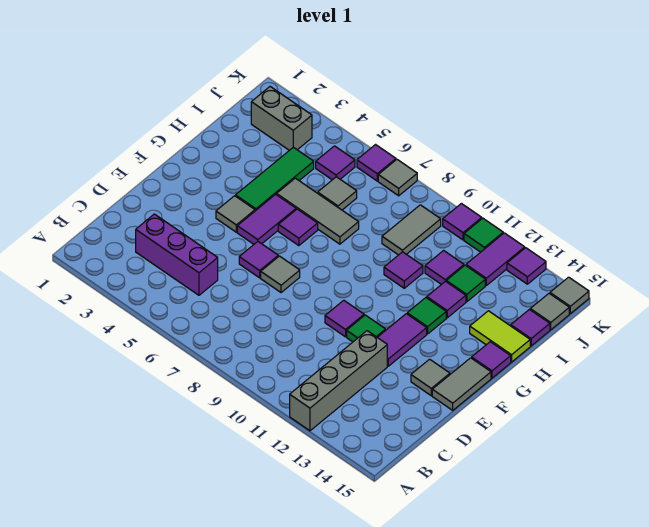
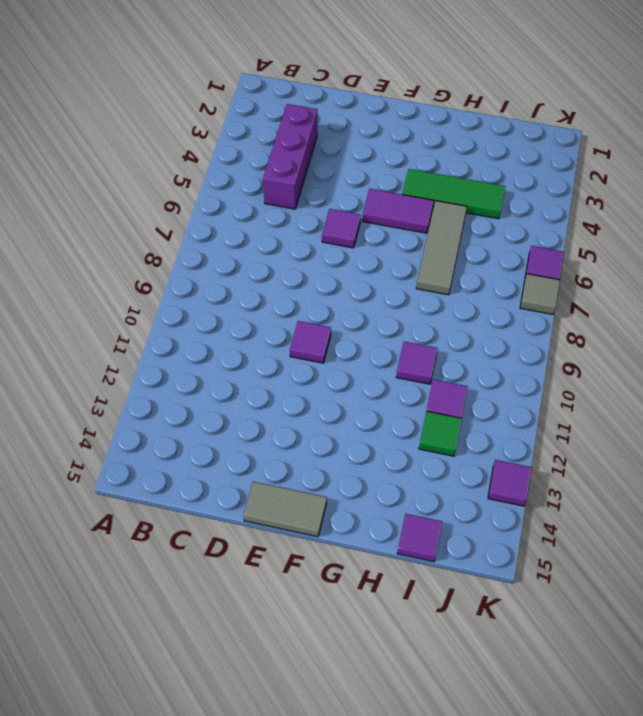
none -> grey brick A12:D12 level 1
none -> grey tile E7 level 1
none -> green tile E11 level 1
none -> purple tile E12:F12 level 1

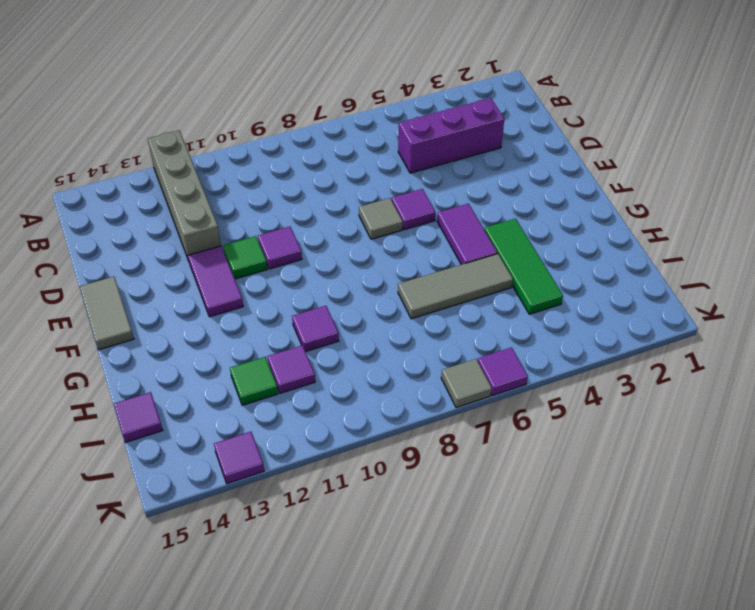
none -> grey tile E14 level 1
none -> grey tile F4 level 1
none -> purple tile G6 level 1
none -> green tile G12 level 1

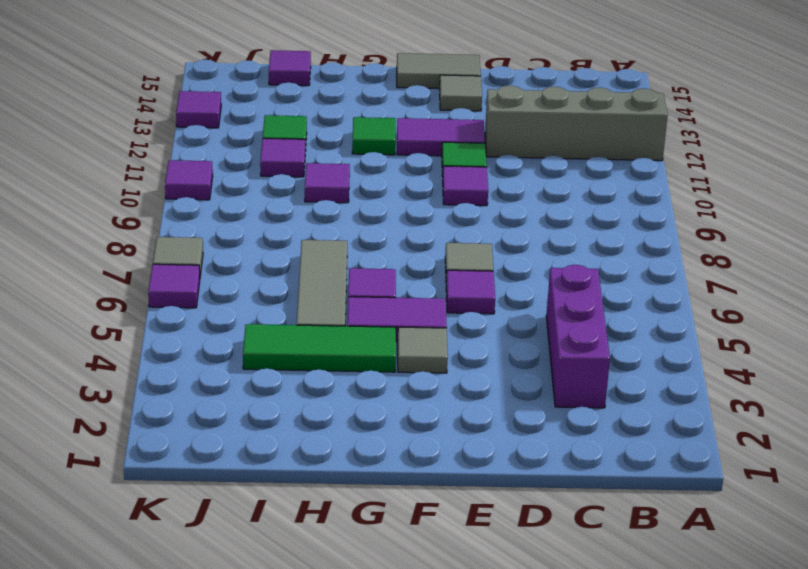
none -> purple tile G15 level 1
none -> purple tile H12 level 1
none -> lime tile H14:H15 level 1
none -> grey tile I6 level 1

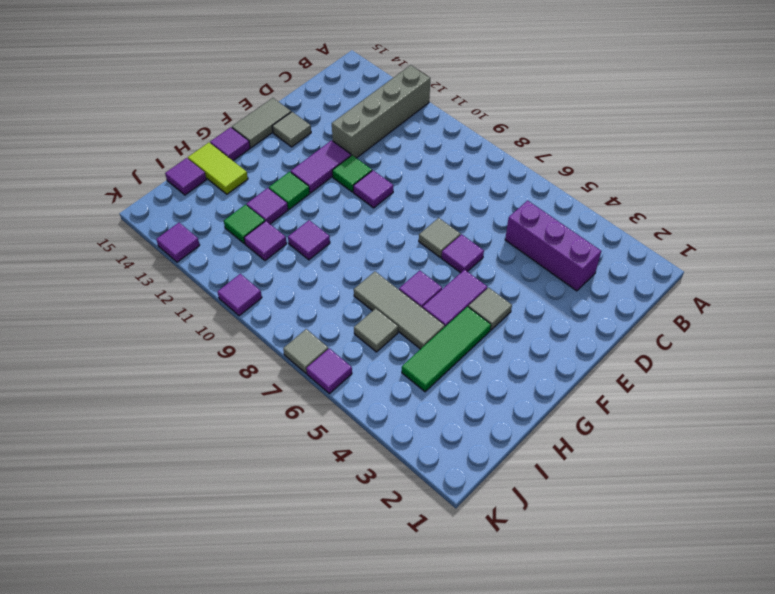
none -> grey tile I9:J9 level 1
none -> grey brick J2:J3 level 1
none -> purple tile J5 level 1
none -> purple tile J12:K12 level 1

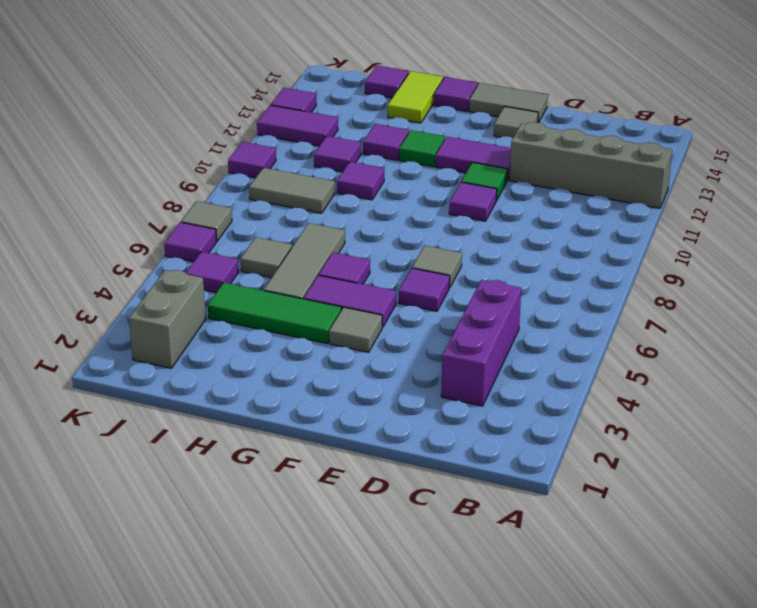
none -> green tile I12 level 1
none -> grey tile J15 level 1
none -> green tile K11 level 1
none -> grey tile K15 level 1

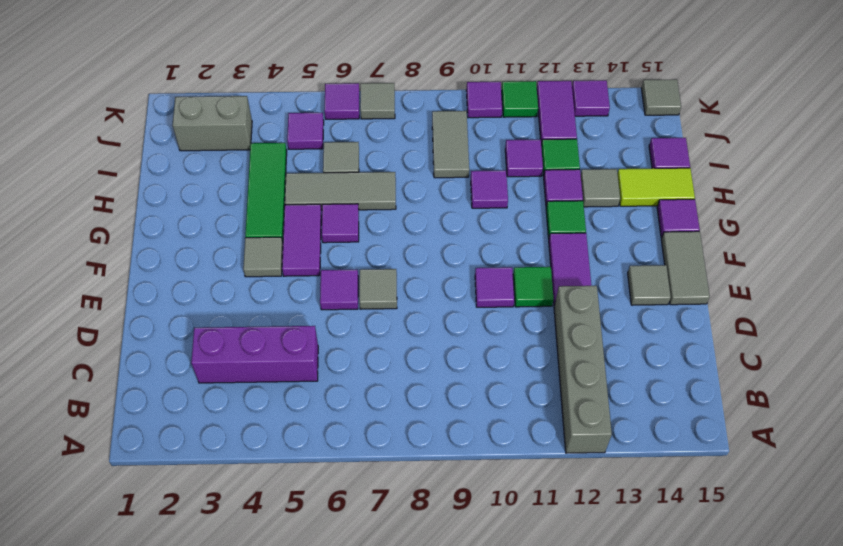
grey tile H13 level 1 -> grey tile J15 level 1

